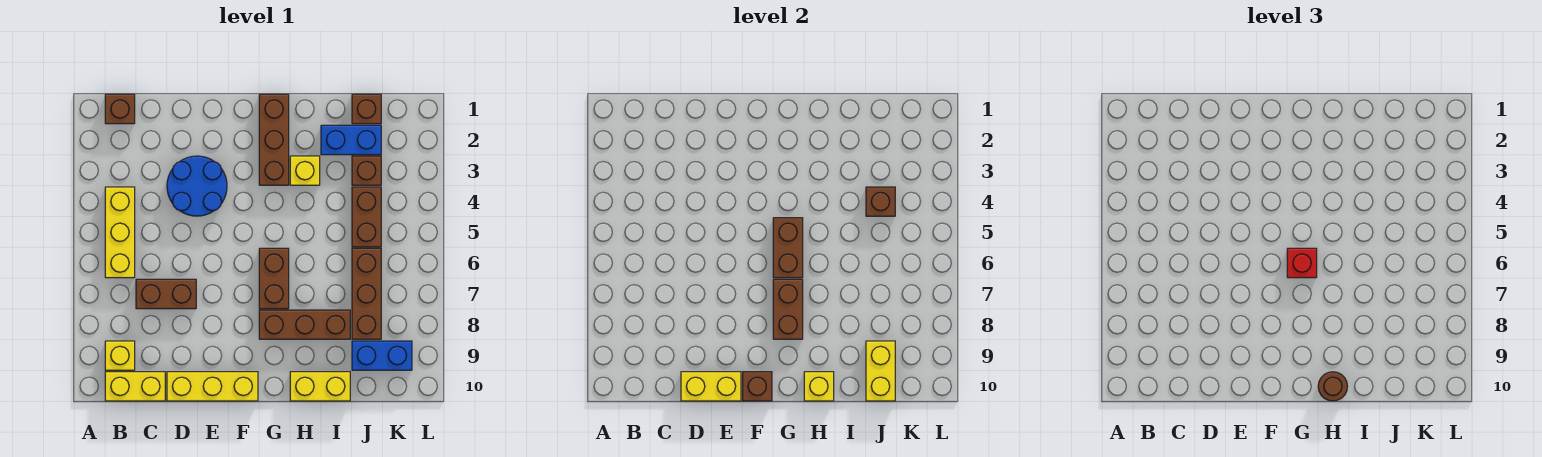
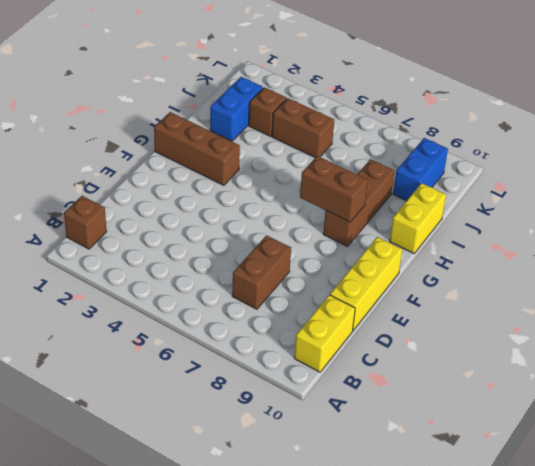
none -> yellow brick B4:B6 level 1
none -> yellow brick B9 level 1
none -> blue round brick D3:E4 level 1

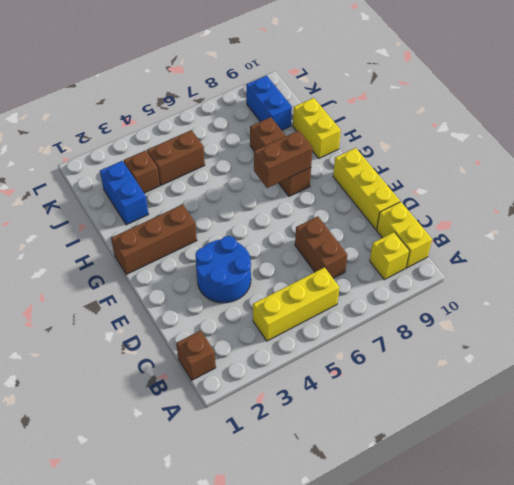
none -> brown brick G6:G7 level 1
none -> yellow brick H3 level 1
none -> brown brick J1 level 1

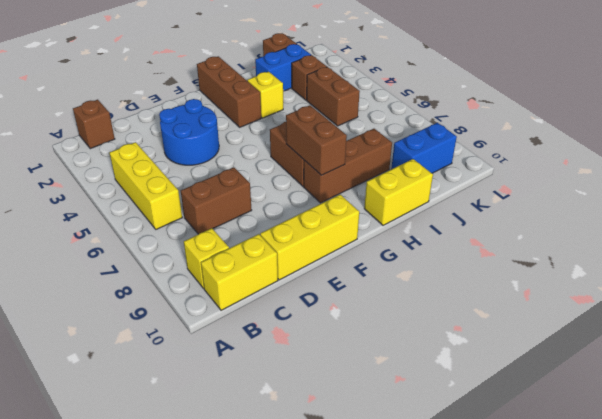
none -> brown brick J6:J8 level 1
none -> yellow brick D10:E10 level 2
none -> brown brick F10 level 2

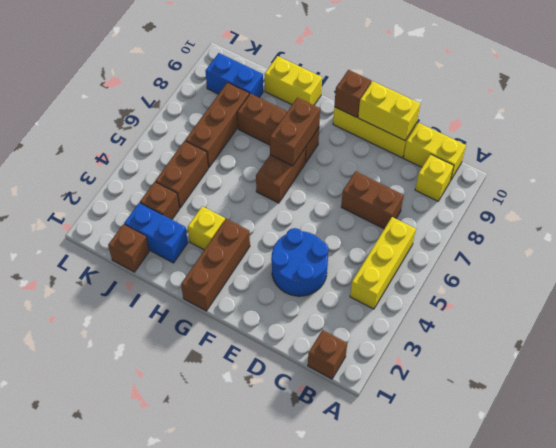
none -> brown brick G5:G6 level 2
none -> yellow brick H10 level 2
none -> brown brick J4 level 2

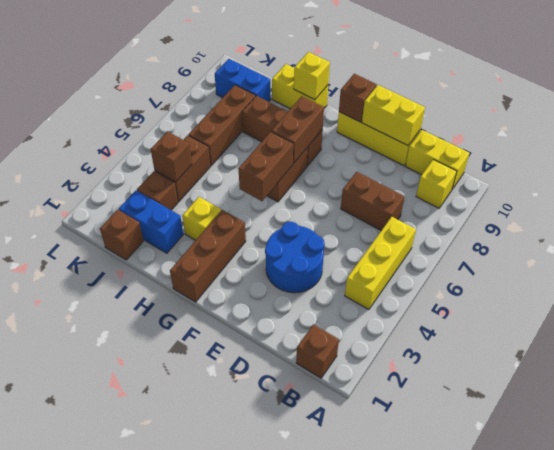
none -> yellow brick J9:J10 level 2
none -> red brick G6 level 3
none -> brown round brick H10 level 3

